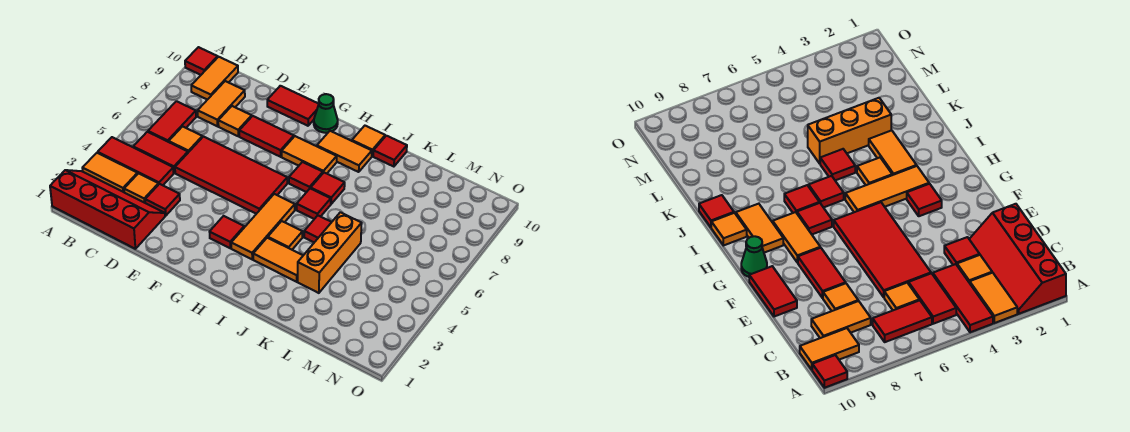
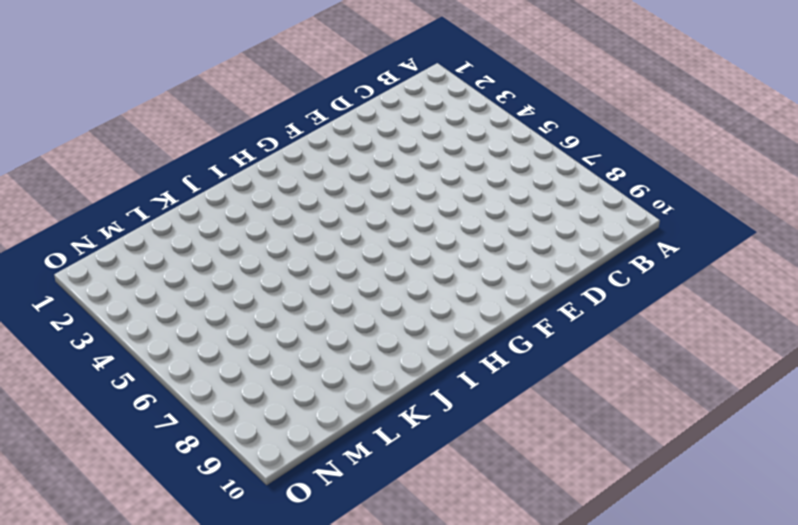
none -> red slope A1:D2 level 1 top 1
none -> orange tile A3:B3 level 1
none -> red tile A4:C4 level 1

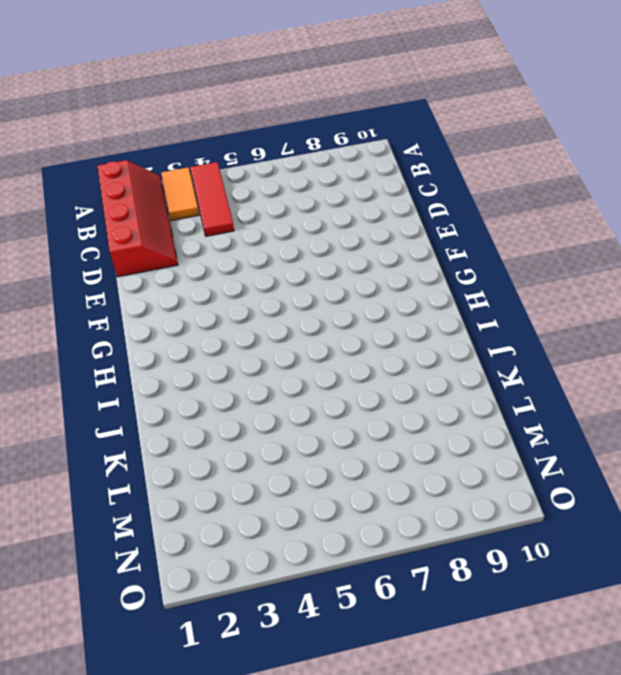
none -> red tile A10 level 1
none -> red tile B5:C5 level 1
none -> red tile B6:B7 level 1

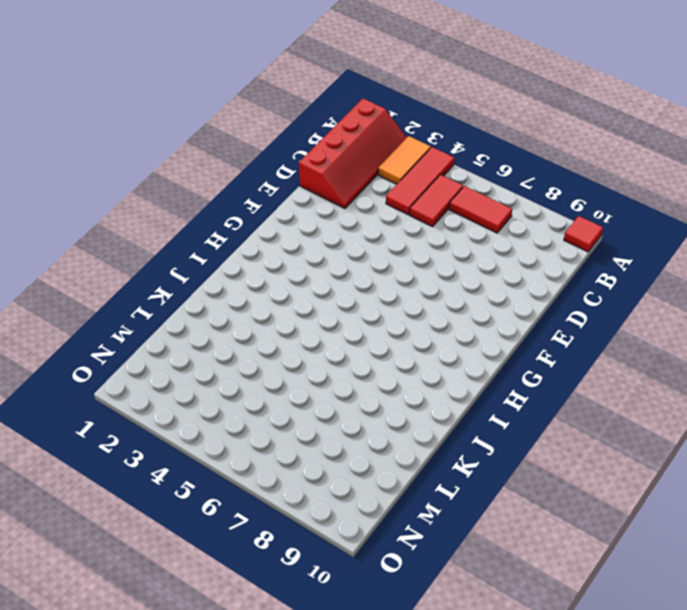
none -> orange tile B9:B10 level 1
none -> orange tile C3 level 1
none -> orange tile C6 level 1

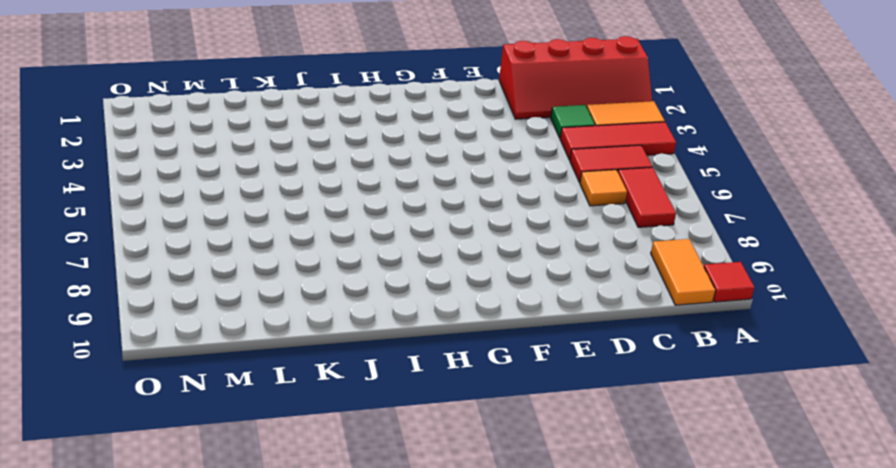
green tile C3 level 1 -> orange tile C3 level 1
none -> orange tile C8:C9 level 1
none -> red tile D3 level 1
none -> red tile D5:G6 level 1

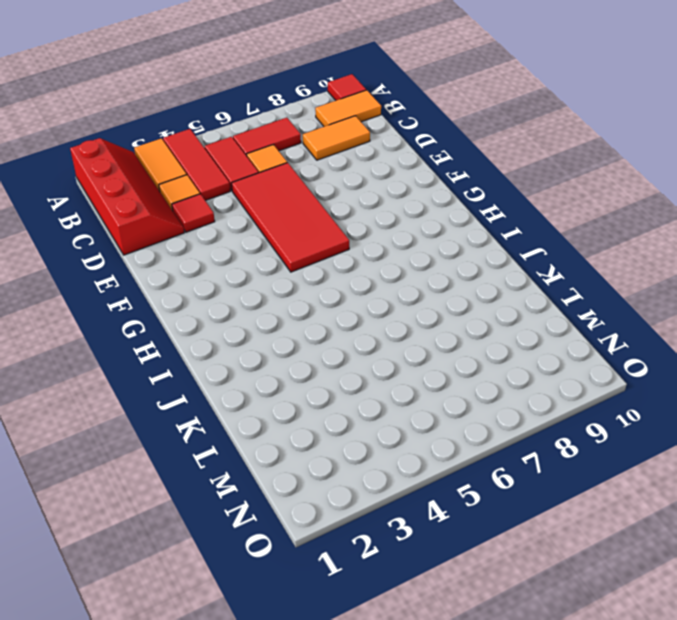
none -> orange tile D8 level 1
none -> red tile E8:F8 level 1
none -> red tile E10:F10 level 1

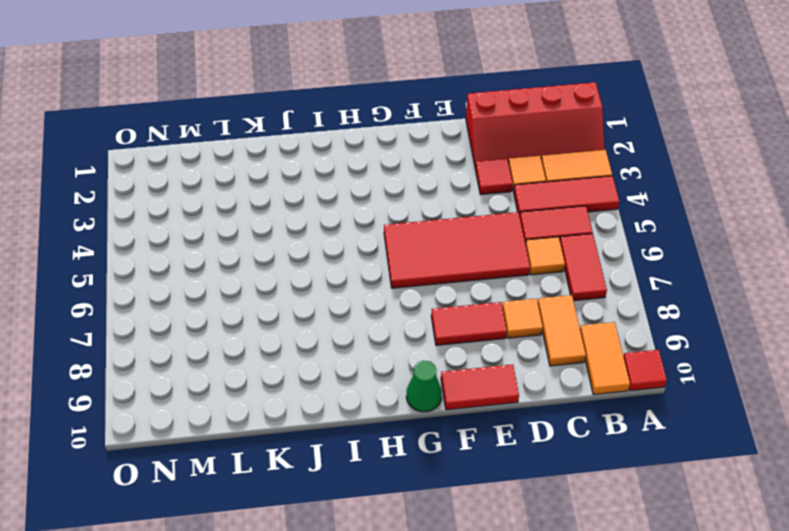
none -> red tile G3 level 1
none -> orange tile G8:H8 level 1
none -> orange tile H3:H5 level 1

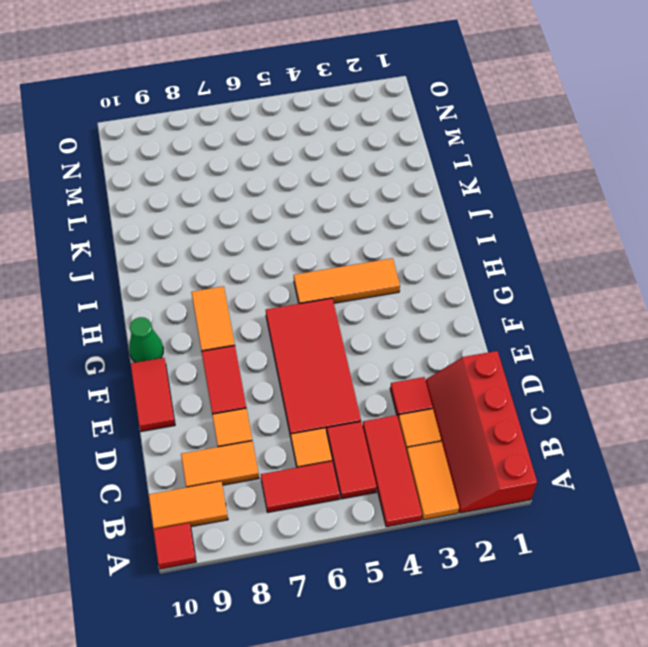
none -> red tile G3 level 1
none -> red tile H7 level 1
none -> orange tile H9:I9 level 1

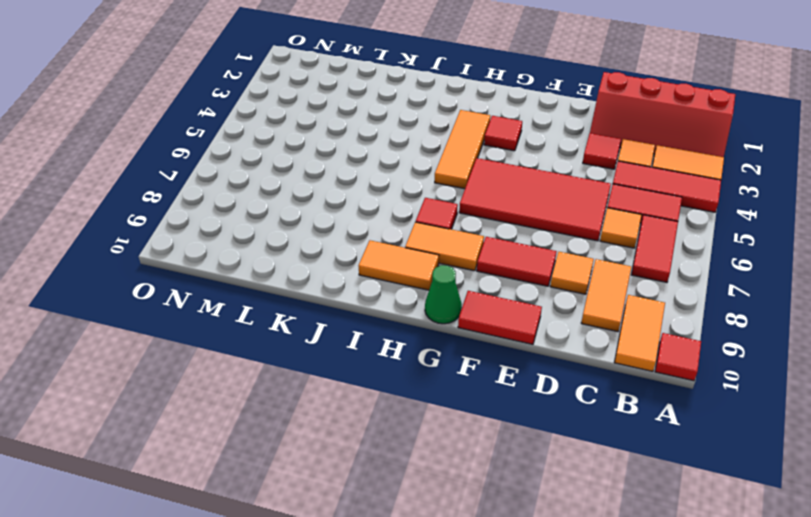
none -> orange tile I3:J3 level 1
none -> orange tile I4 level 1
none -> red tile I6 level 1

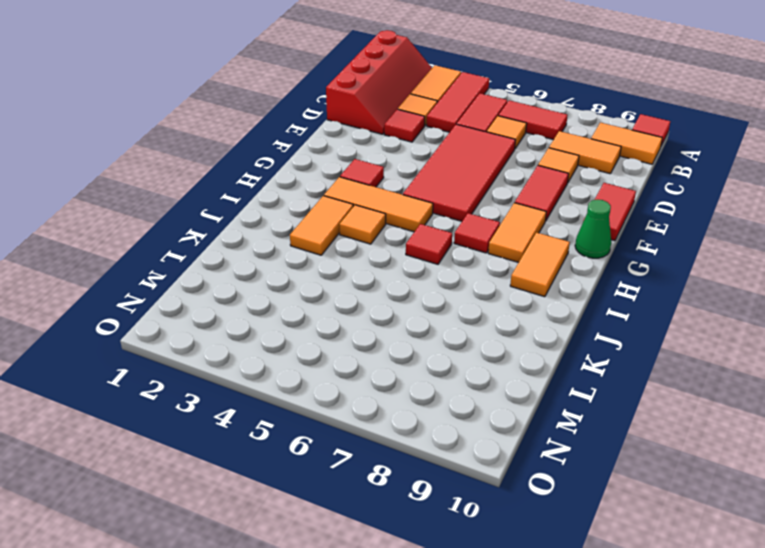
none -> red tile I7 level 1
none -> orange tile I10 level 1
none -> red tile J5 level 1

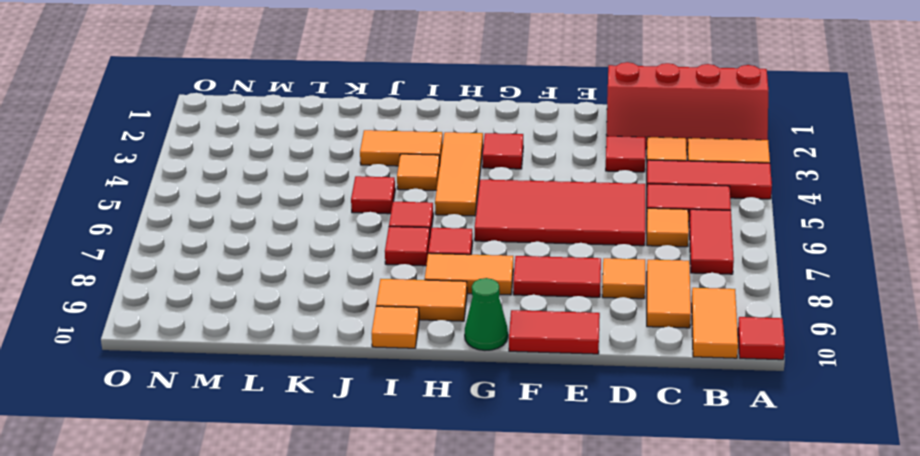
none -> red tile J10 level 1
none -> orange brick K3:K5 level 1

